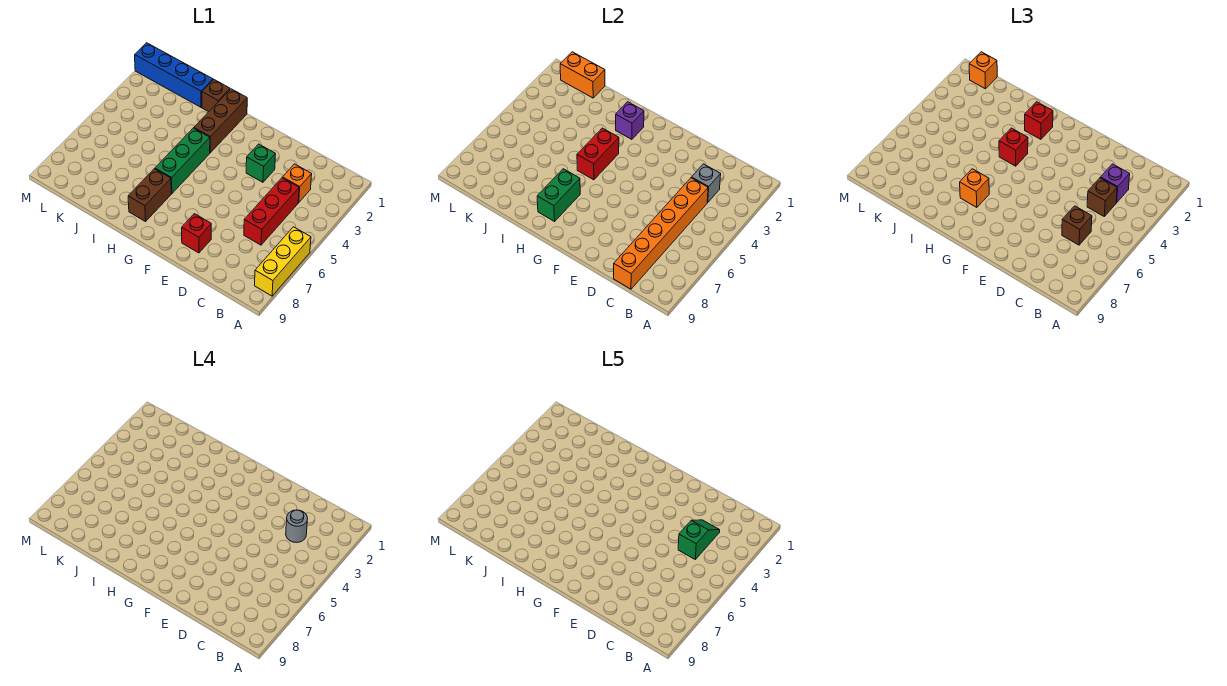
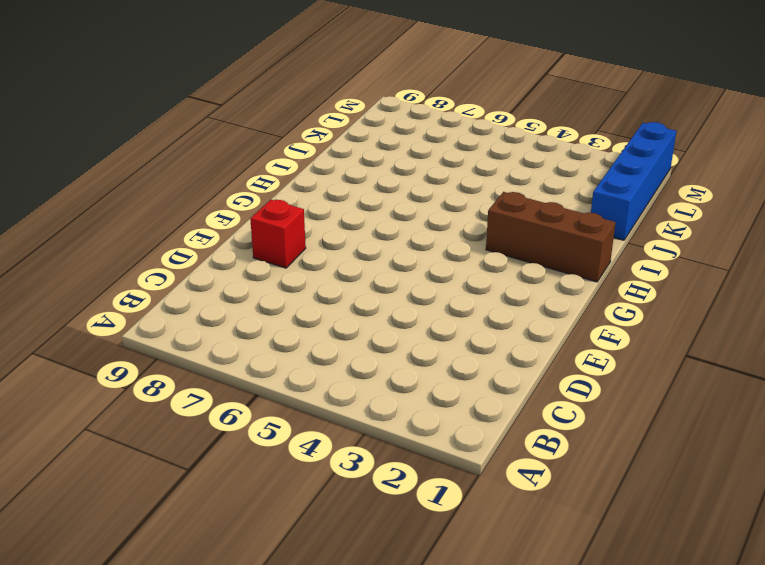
none -> yellow brick A6:A8 level 1
none -> orange brick C3 level 1
none -> red brick C4:C6 level 1

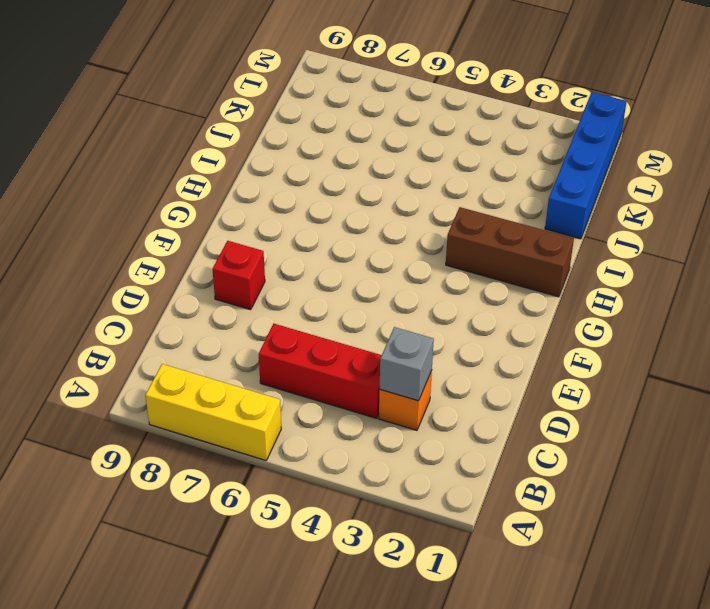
none -> green brick E3 level 1
none -> green brick H4:H6 level 1
none -> brown brick H7:H8 level 1

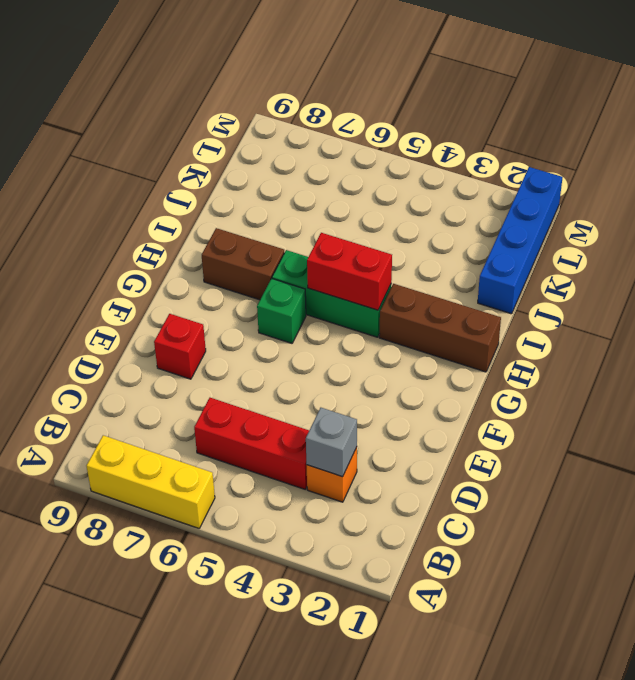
green brick G6 level 1 -> green brick E3 level 1
none -> brown brick I1 level 1
none -> orange brick C4:C9 level 2
none -> purple brick H2 level 2

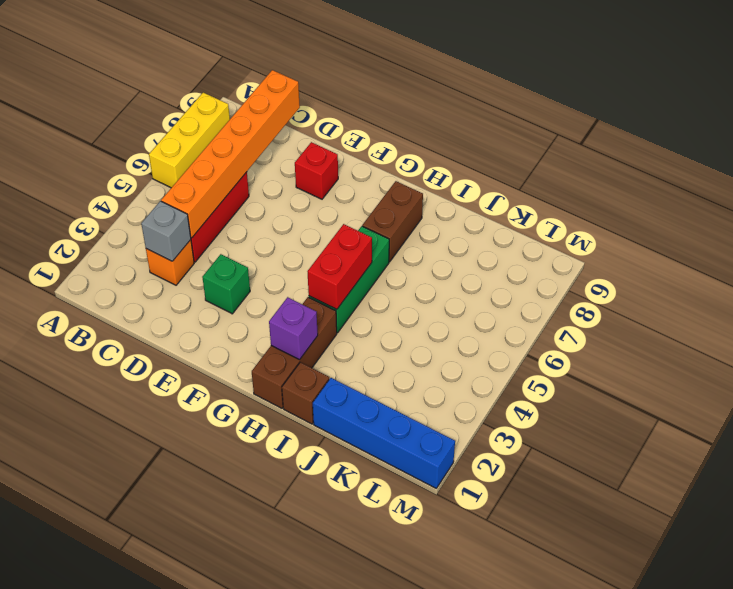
none -> green brick H7:H8 level 2
none -> orange brick K1:L1 level 2
none -> purple brick C3 level 3

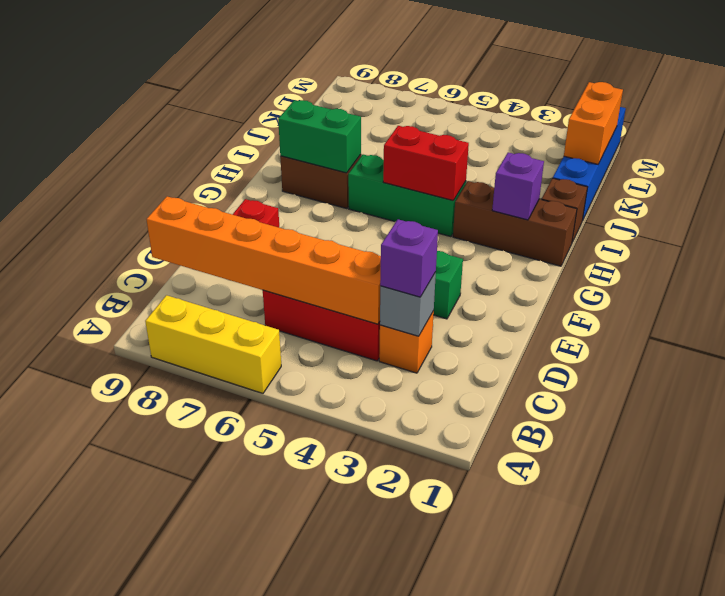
none -> brown brick C4 level 3
none -> brown brick C6 level 3
none -> red brick H2 level 3

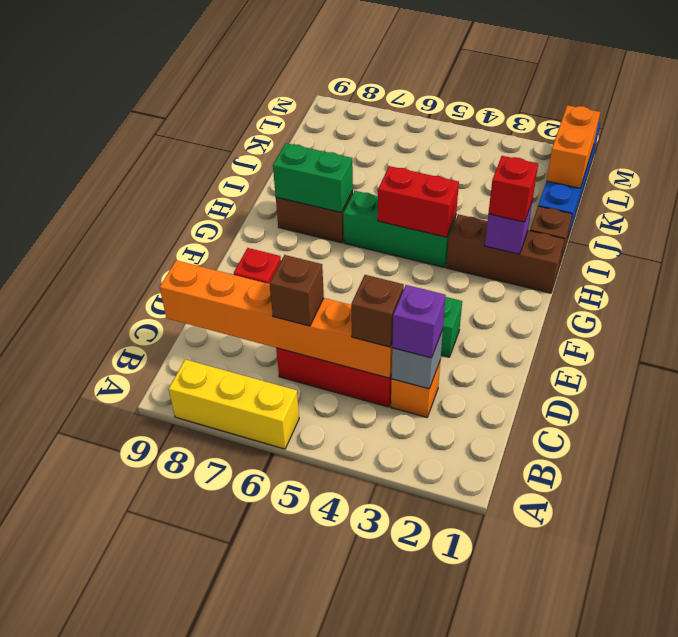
none -> red brick H4 level 3
none -> orange brick H7 level 3
none -> orange brick L1 level 3

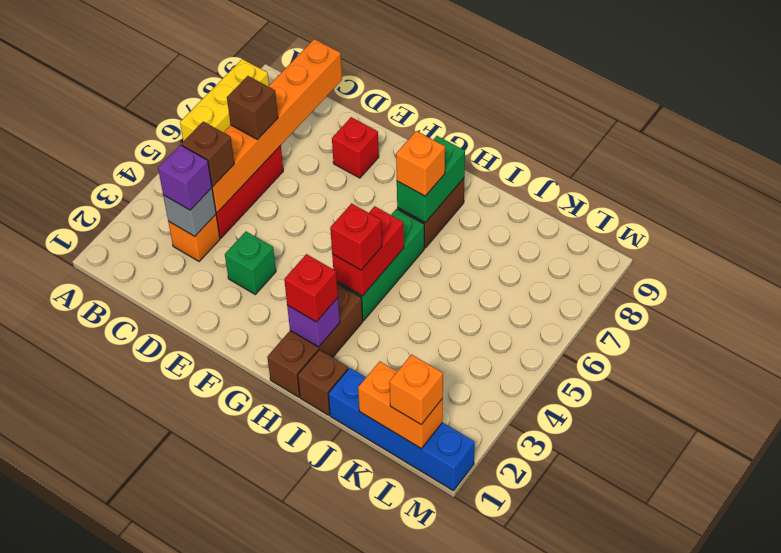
none -> grey round brick C3 level 4
none -> green slope C3:C4 level 5 top 4

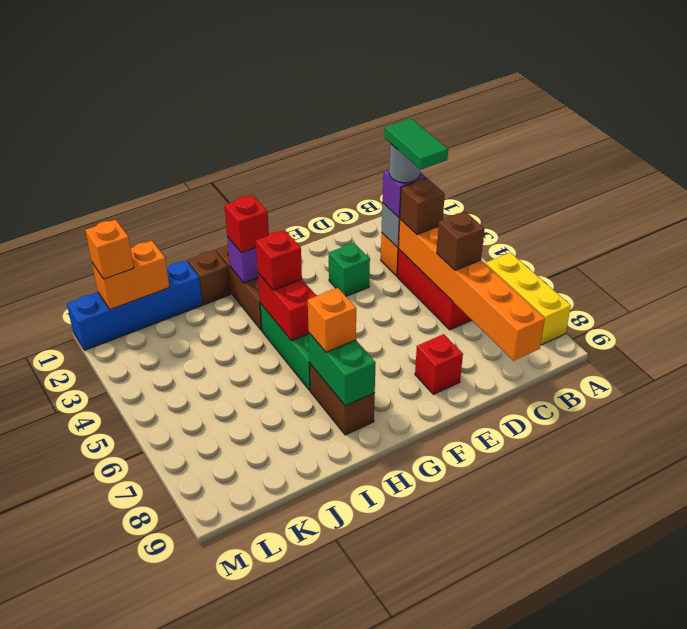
green tile C3:C4 level 5 -> green slope C3:C4 level 5 top 4

